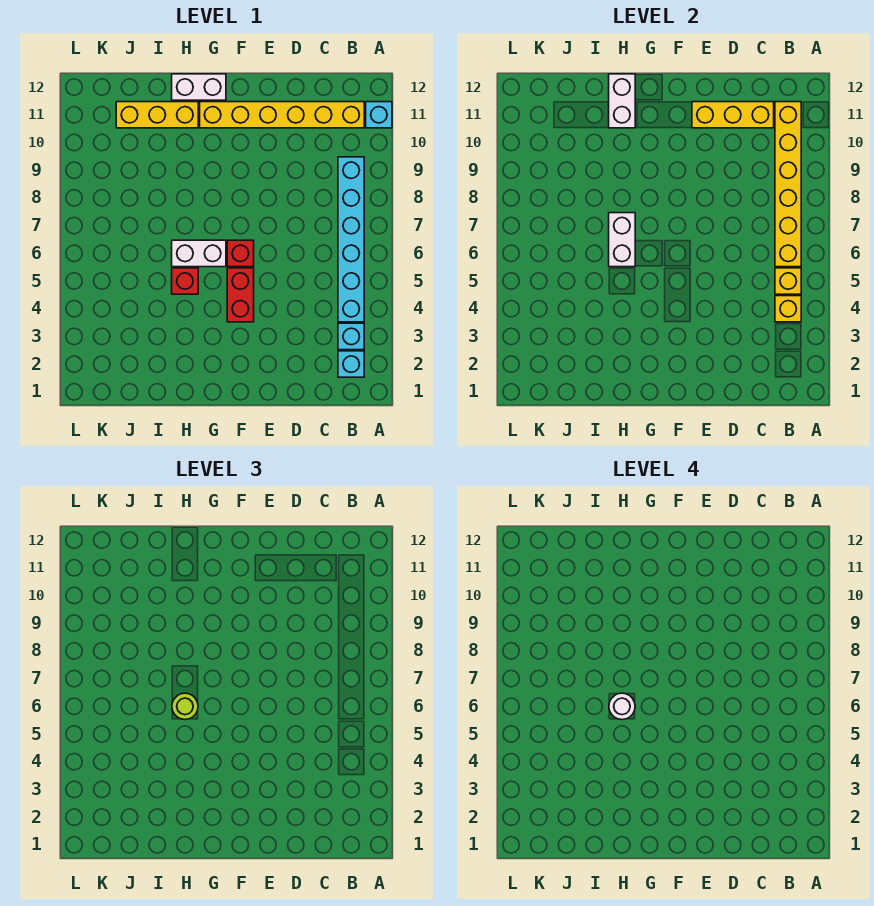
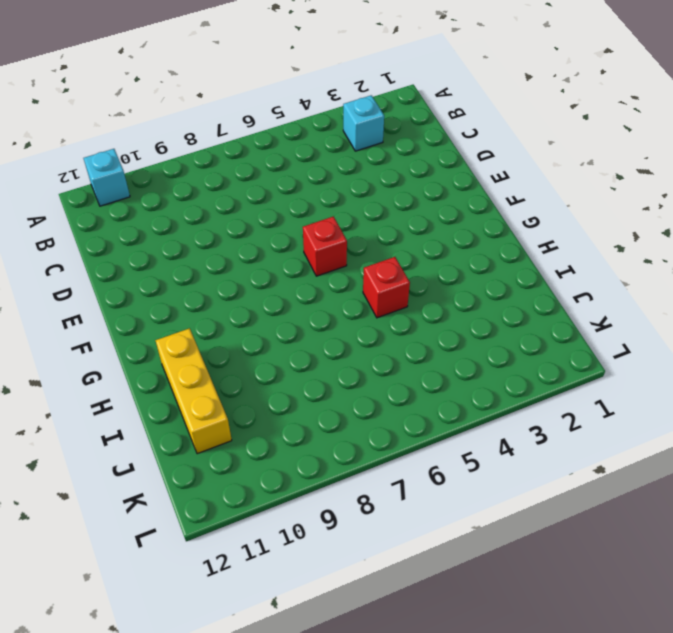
none -> cyan brick B2 level 1
none -> cyan brick B4:B9 level 1
none -> yellow brick B11:G11 level 1

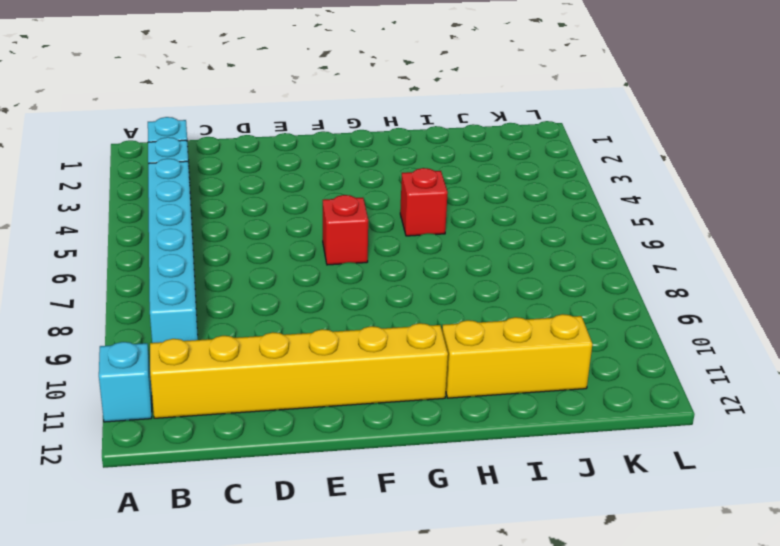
none -> red brick F4:F5 level 1
none -> white brick G6:H6 level 1
none -> white brick G12:H12 level 1

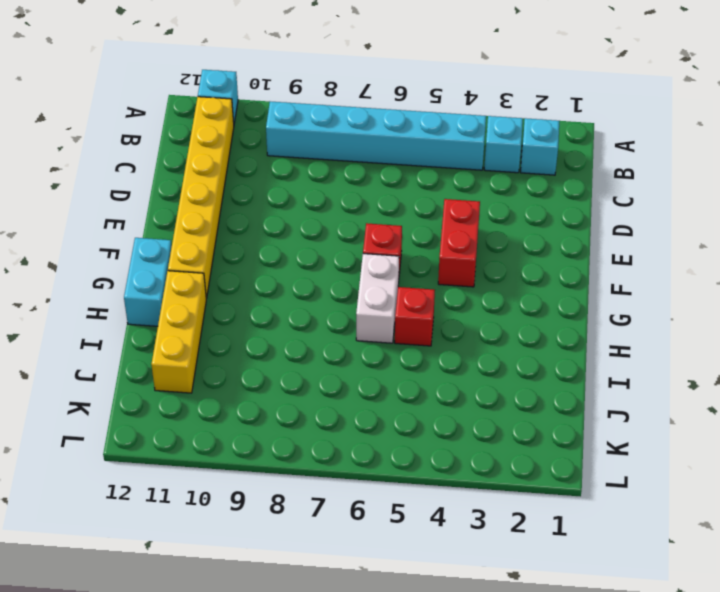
red brick E4:F4 level 1 -> red brick F4:F5 level 1
cyan brick G12:H12 level 1 -> white brick G12:H12 level 1
none -> yellow brick B4 level 2
none -> yellow brick B5 level 2
none -> yellow brick B6:B11 level 2

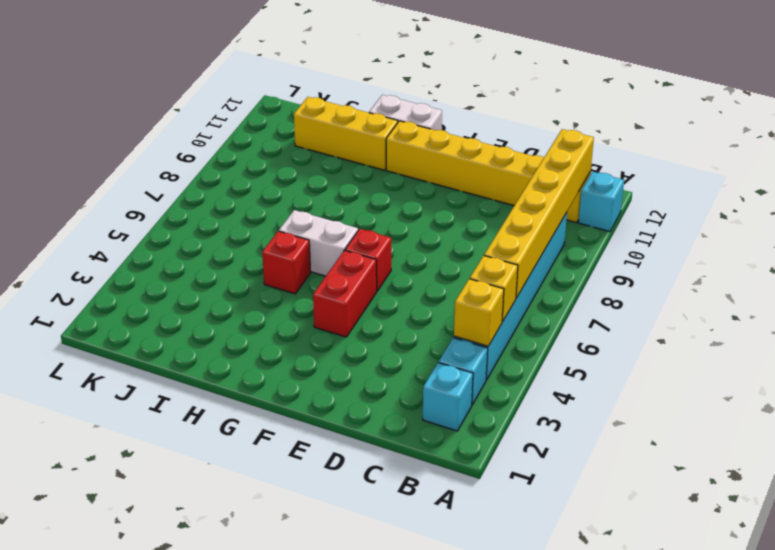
none -> yellow brick C11:E11 level 2
none -> white brick H6:H7 level 2
none -> white brick H11:H12 level 2

